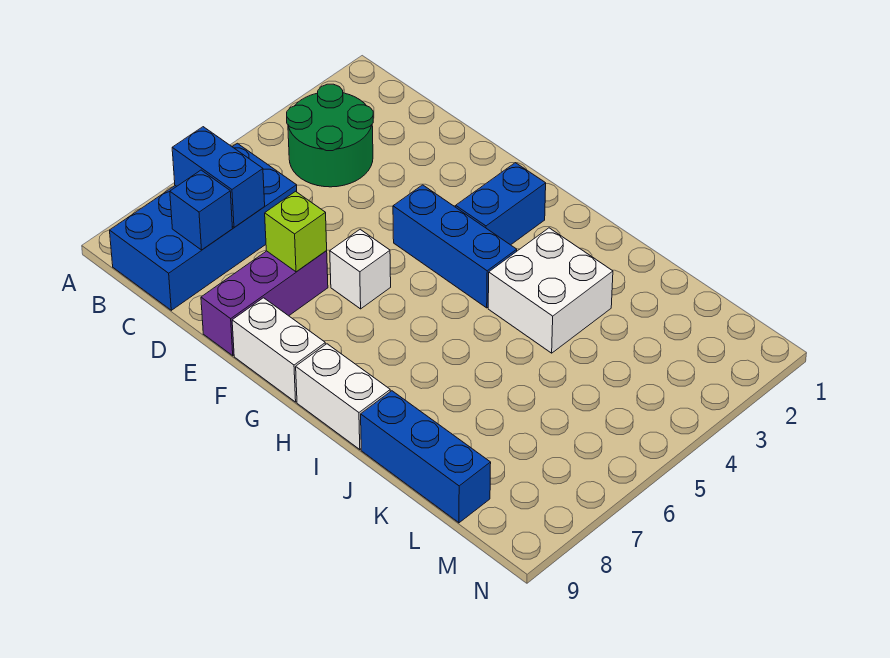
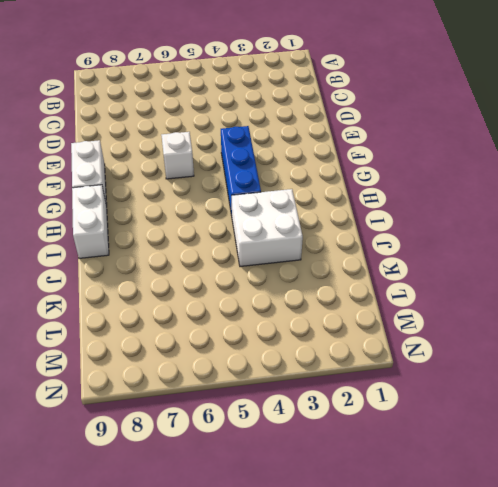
none -> green round brick B3:C4 level 1
none -> blue brick B6:C9 level 1
none -> purple brick E7:E9 level 1

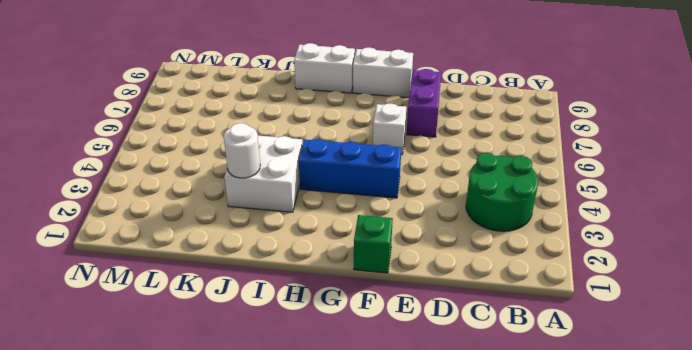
purple brick E7:E8 level 1 -> purple brick E7:E9 level 1
green brick F1 level 1 -> none
white round brick J3 level 2 -> none
none -> blue brick B6:C9 level 1
none -> blue brick G2:G3 level 1
none -> blue brick J9:L9 level 1

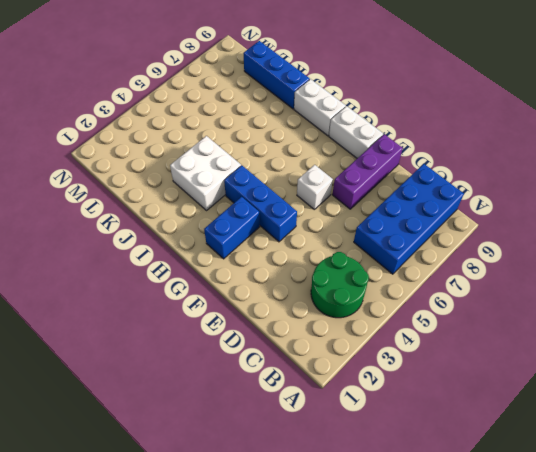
none -> blue brick B7:C7 level 2
none -> blue brick C8 level 2
none -> lime brick E7 level 2

